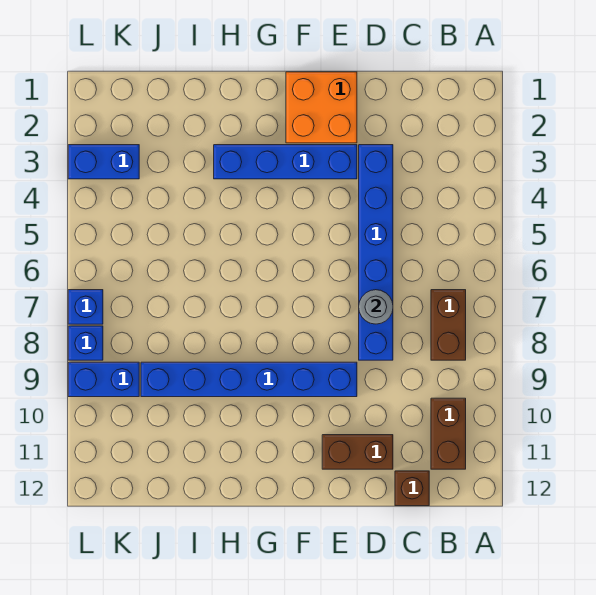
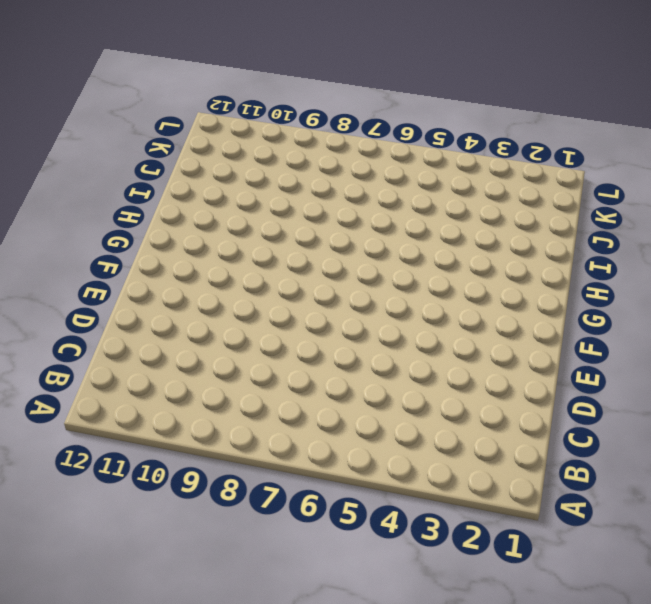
none -> brown brick B7:B8 level 1
none -> brown brick B10:B11 level 1
none -> brown brick C12 level 1

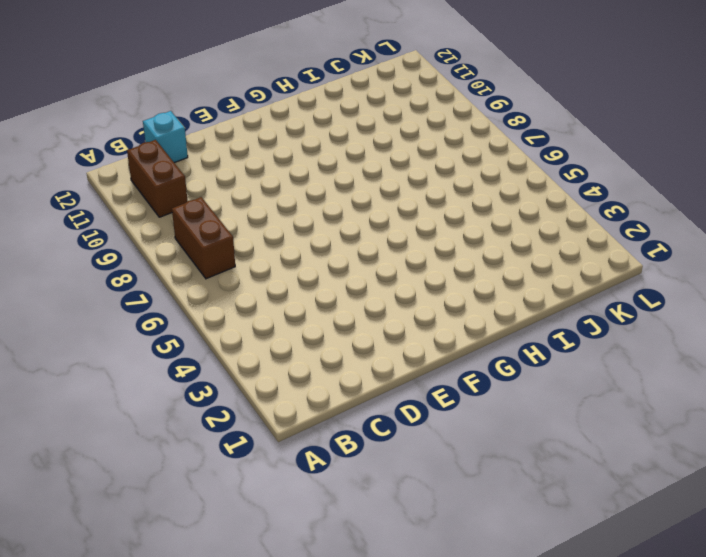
cyan brick C12 level 1 -> brown brick C12 level 1
none -> blue brick D3:D8 level 1
none -> brown brick D11:E11 level 1
none -> orange brick E1:F2 level 1

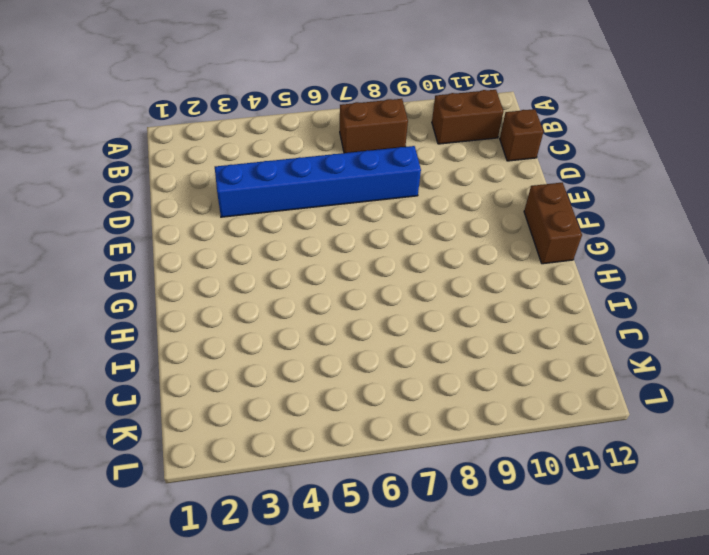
brown brick F12:G12 level 1 -> brown brick D11:E11 level 1
none -> orange brick E1:F2 level 1
none -> blue brick E3:H3 level 1
none -> blue brick E9:J9 level 1

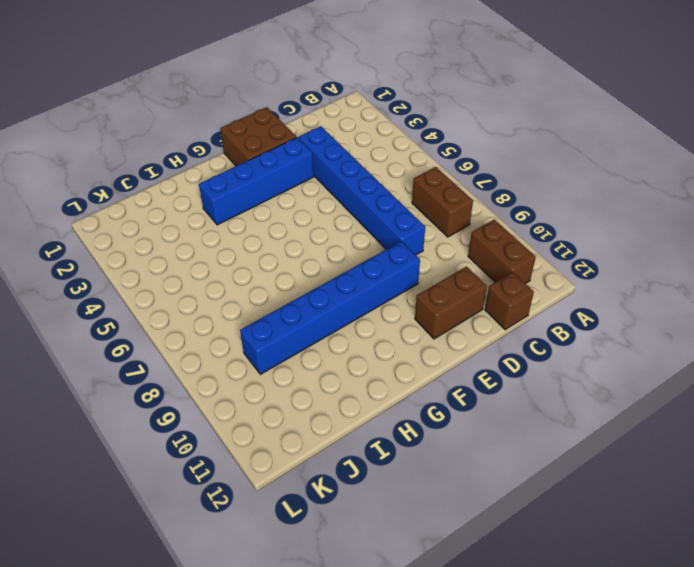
brown brick E1:F2 level 1 -> orange brick E1:F2 level 1
none -> blue brick K3:L3 level 1
none -> blue brick K9:L9 level 1
none -> blue brick L7 level 1

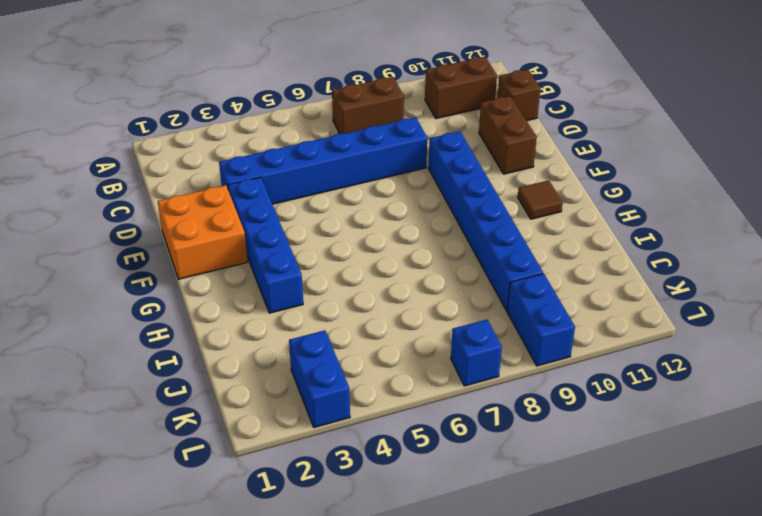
brown tile G11 level 1 -> none
none -> blue brick L8 level 1
none -> grey round brick D7 level 2

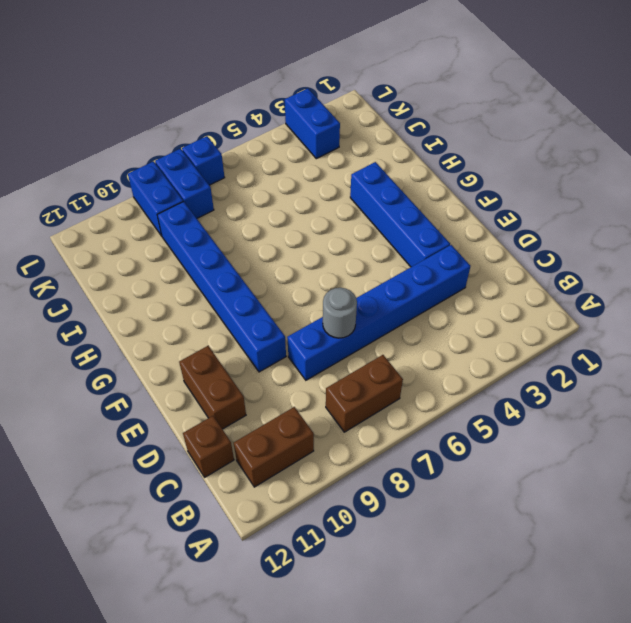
blue brick K8:L8 level 1 -> blue brick L8 level 1
none -> orange brick E1:F2 level 1

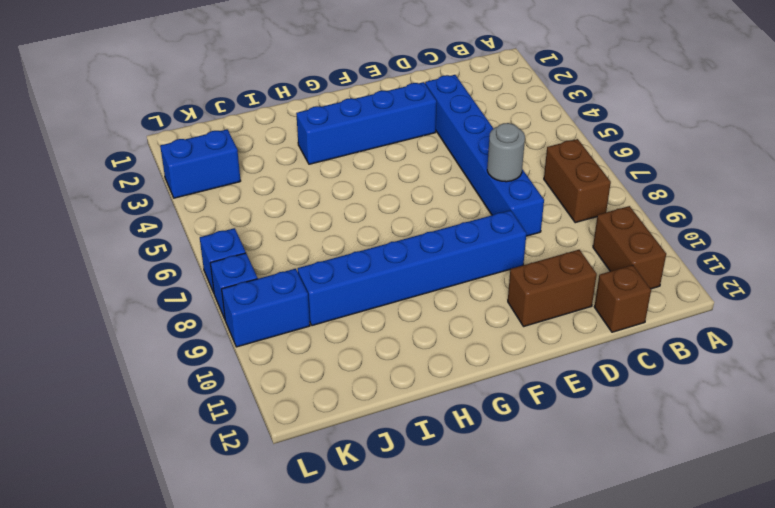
none -> orange brick E1:F2 level 1

